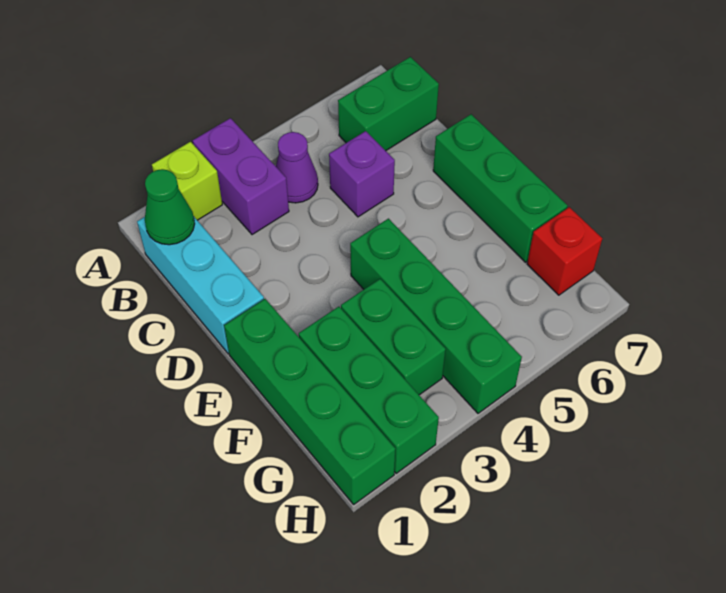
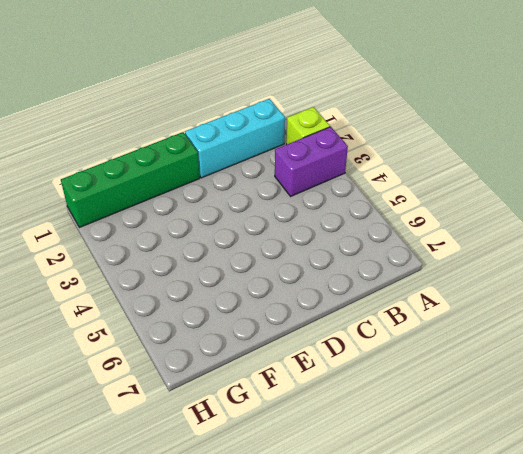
none -> purple cone B4 level 1
none -> green brick B6:B7 level 1
none -> purple brick C5 level 1

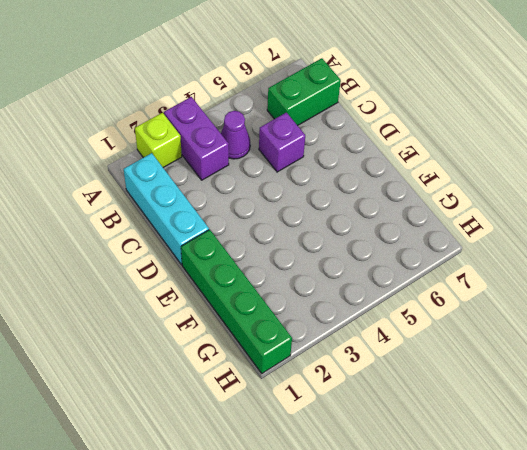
none -> green brick D7:F7 level 1
none -> green brick E4:H4 level 1
none -> green brick F2:H2 level 1

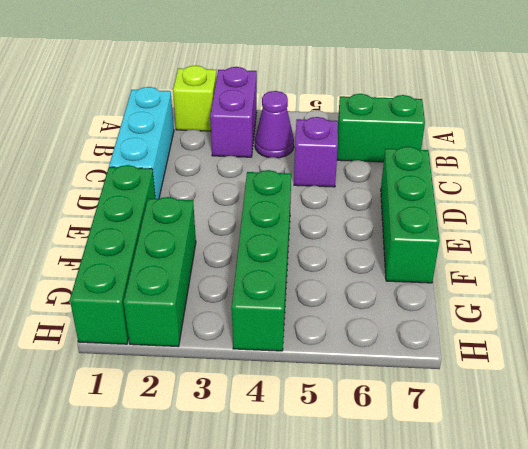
none -> green brick F3:G3 level 1
none -> red brick G7 level 1
none -> green cone B1 level 2

